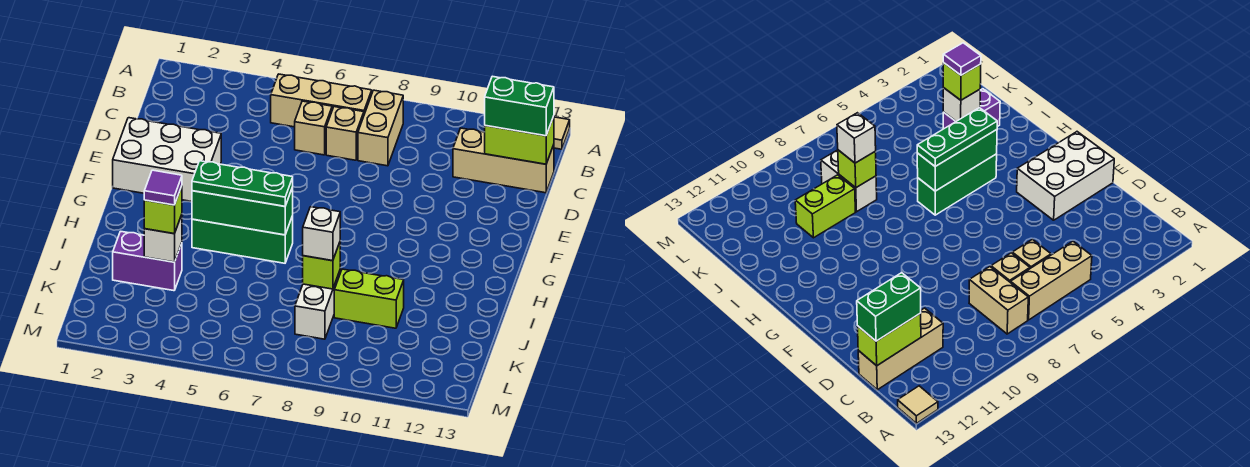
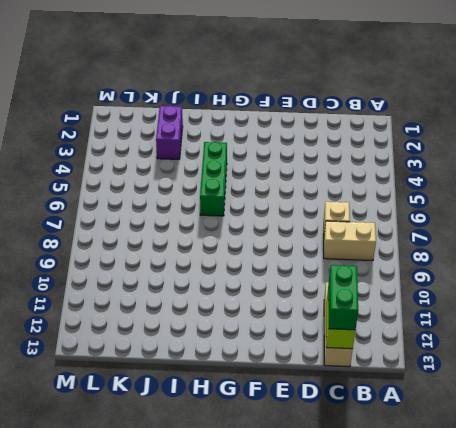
none -> tan tile A13 level 1
none -> tan brick B5:B7 level 1
none -> tan brick C6 level 1

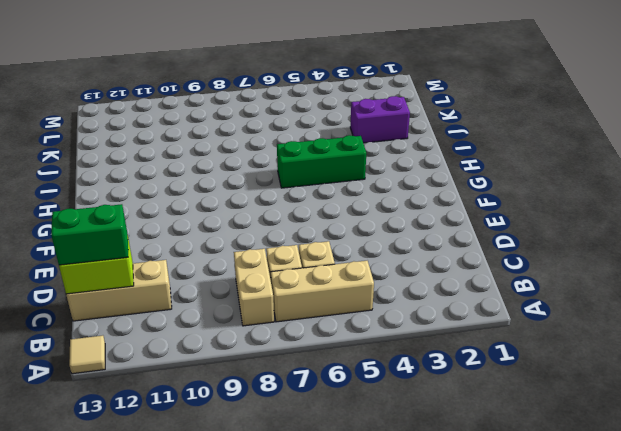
none -> white brick E1:F3 level 1
none -> white brick J8:K8 level 1
none -> lime brick J9:J10 level 1

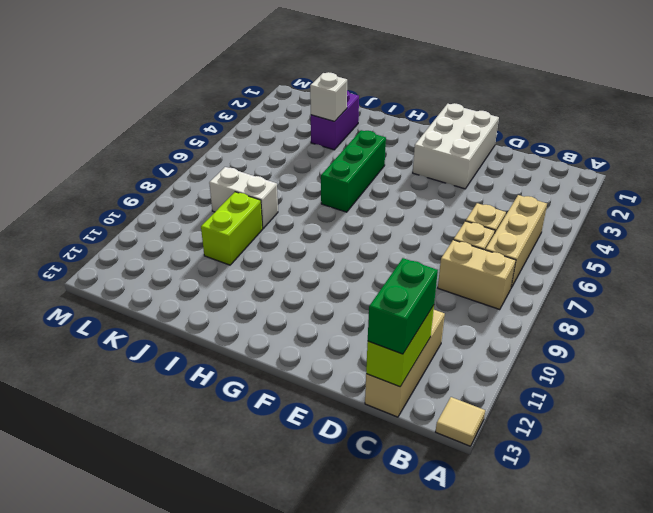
none -> green brick H4:H6 level 2
none -> lime brick J8 level 2
none -> green plate H4:H6 level 3

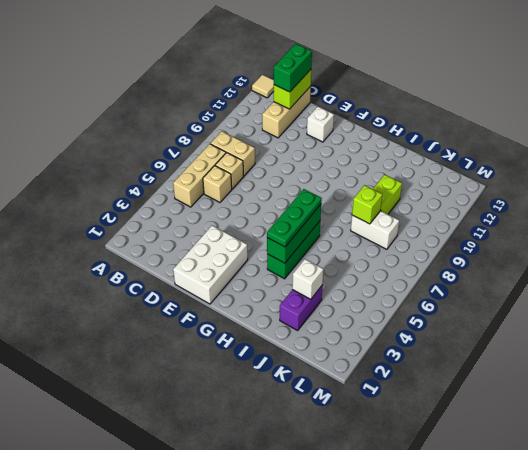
white brick E12 level 1 -> white brick J8 level 3
none -> lime brick J3 level 3
none -> purple tile J3 level 4

